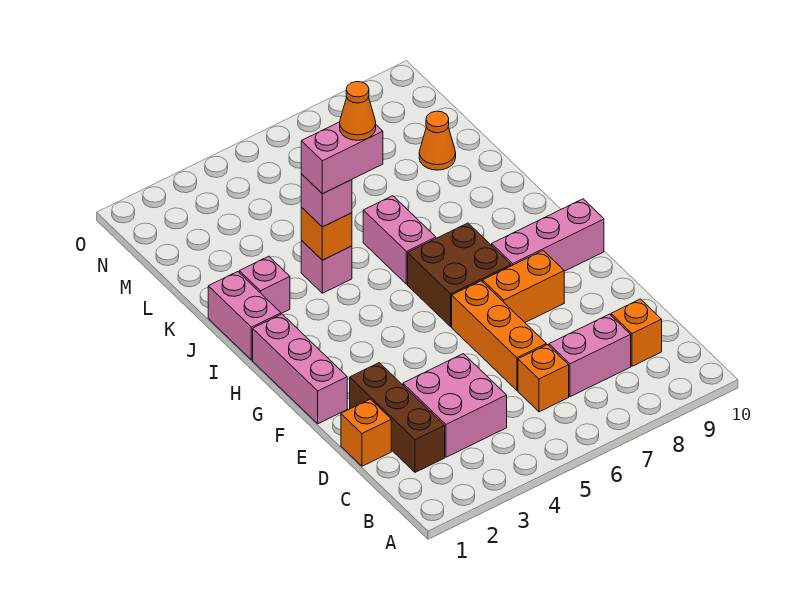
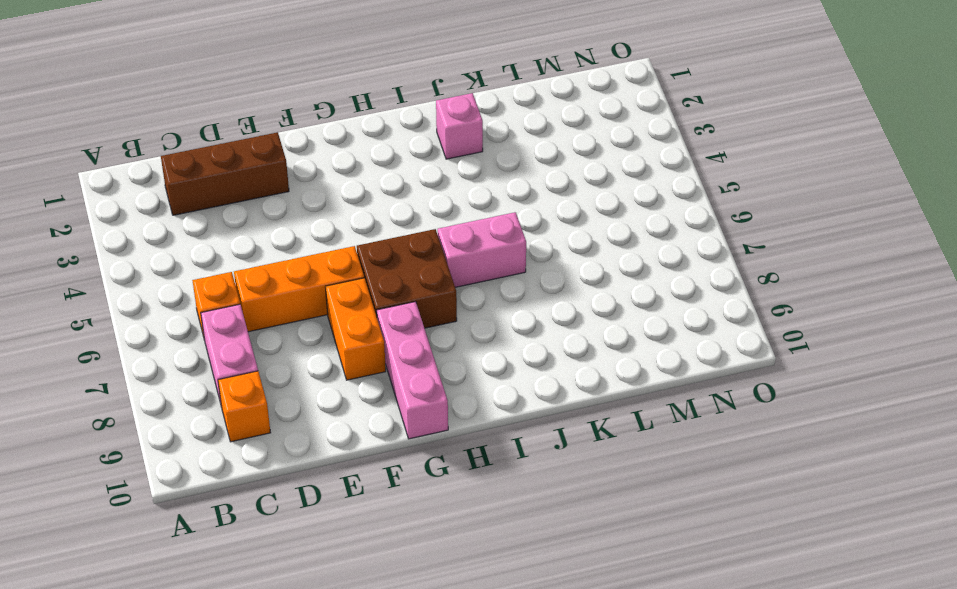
none -> pink brick C3:D4 level 1
none -> orange brick D1 level 1
none -> pink brick F1:H1 level 1

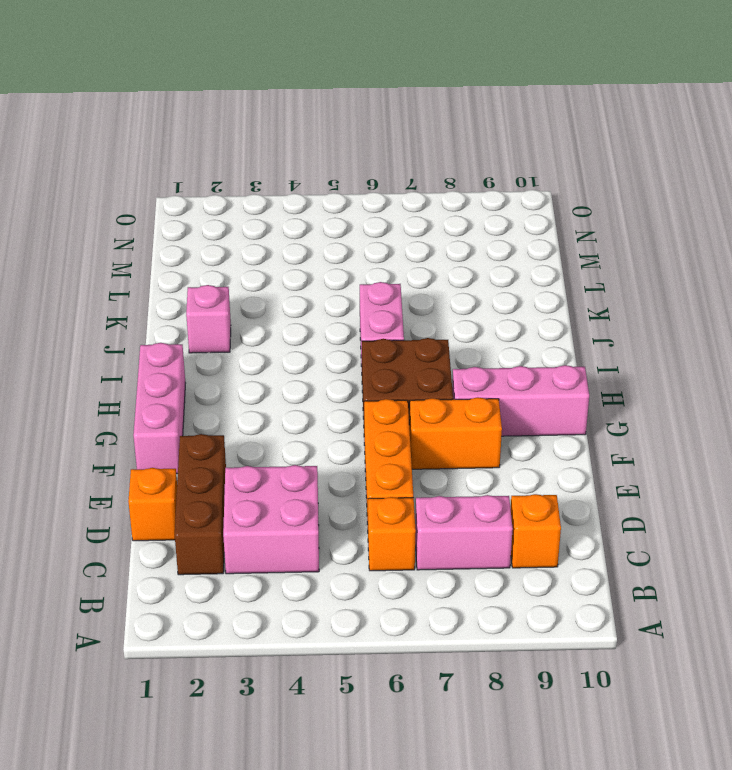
none -> pink brick I1:J1 level 1
none -> pink brick J4 level 1
none -> orange cone L9 level 1

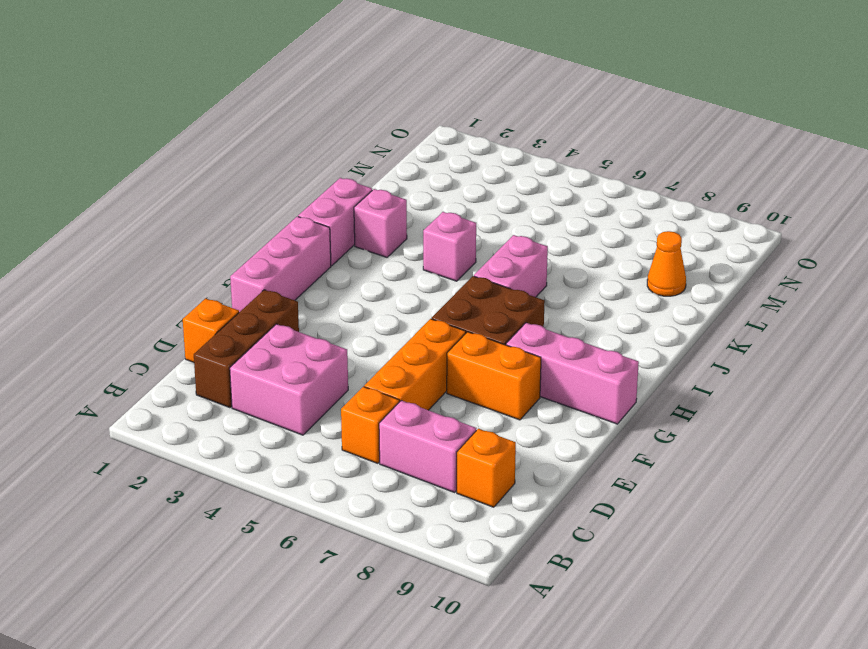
none -> orange brick J4 level 2
none -> pink brick J4 level 3
none -> pink brick J4:J5 level 4

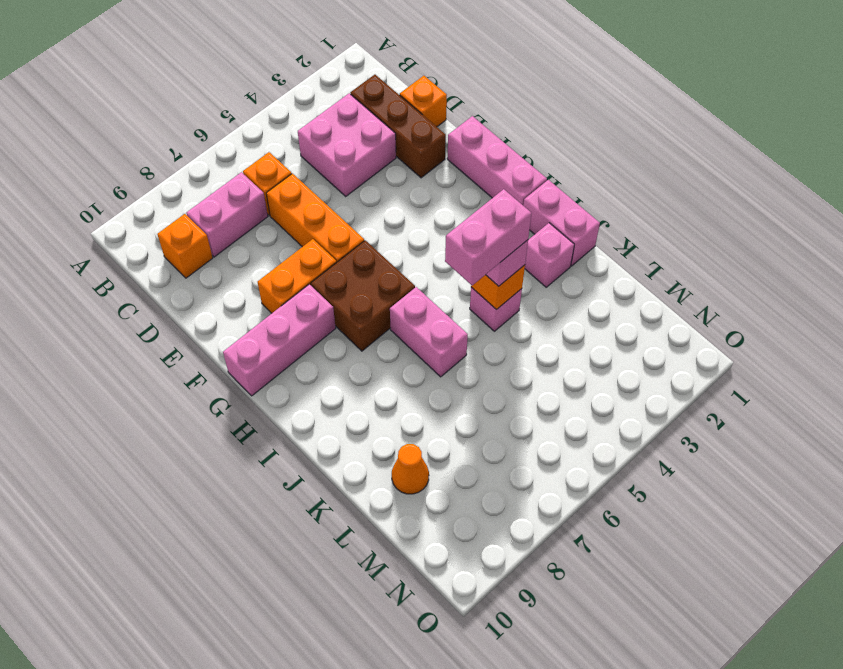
none -> orange cone J5 level 5

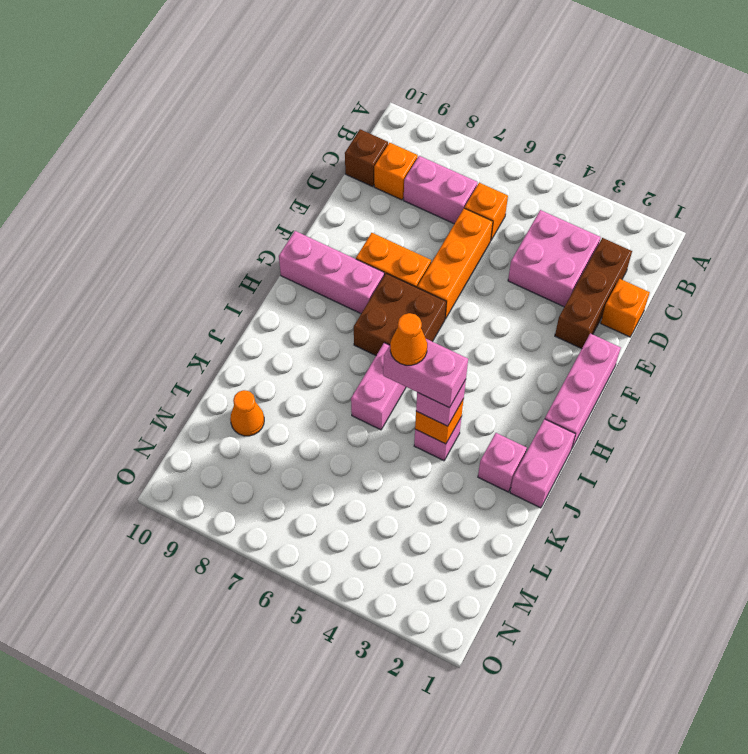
brown brick C10 level 1 -> none

